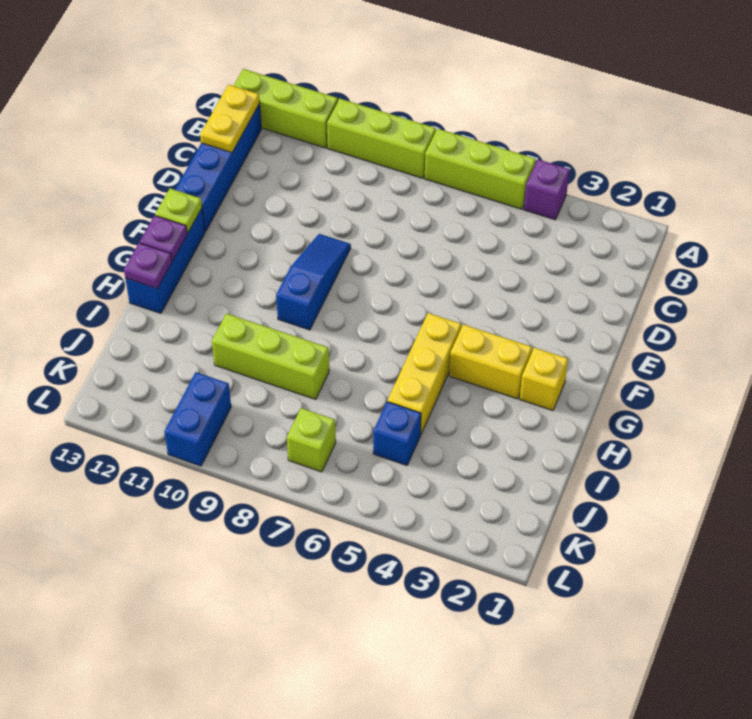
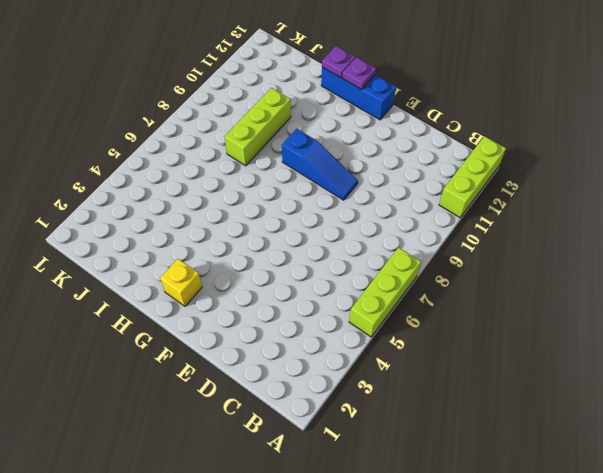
none -> purple brick A4 level 1
none -> lime brick A8:A10 level 1
none -> blue brick B13:E13 level 1

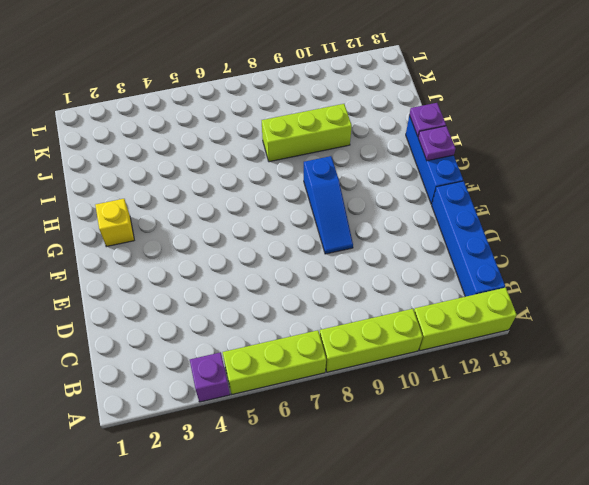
none -> yellow brick G3:G4 level 1
none -> yellow brick G5:I5 level 1
none -> blue brick J5 level 1

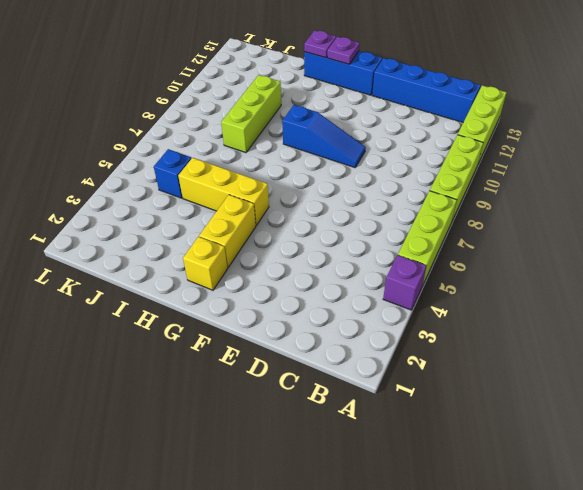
none -> lime brick K7 level 1
none -> blue brick K10:L10 level 1
none -> yellow plate B13:C13 level 2

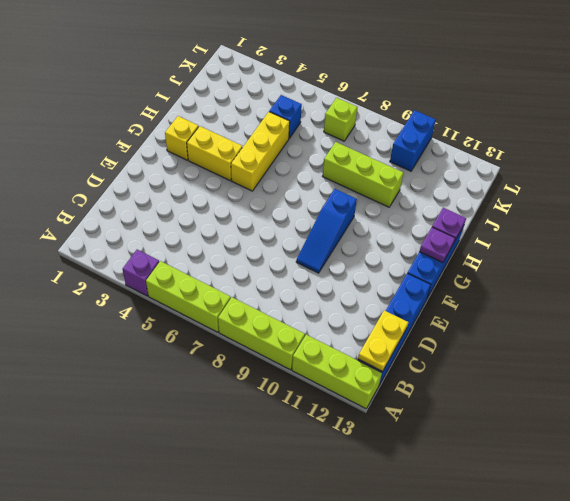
none -> lime plate F13 level 2

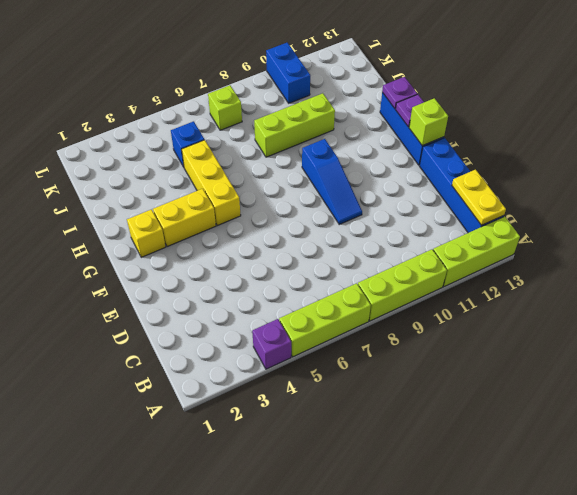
lime brick F13 level 2 -> lime plate F13 level 2

